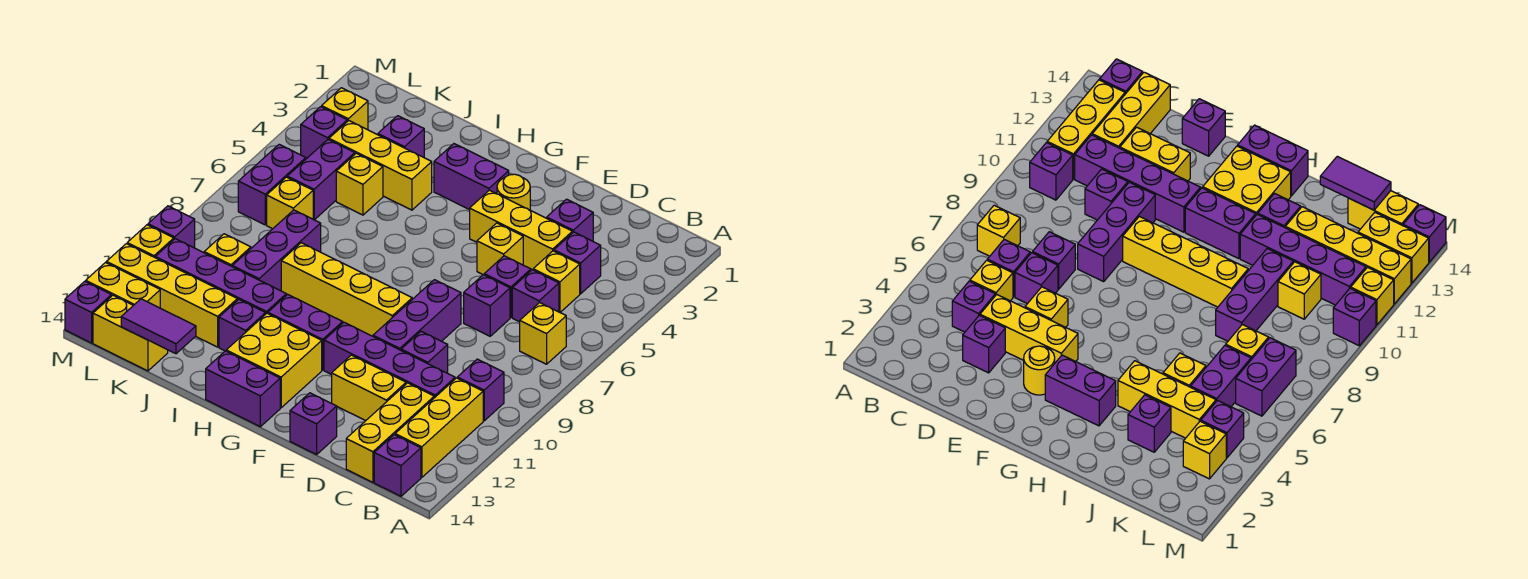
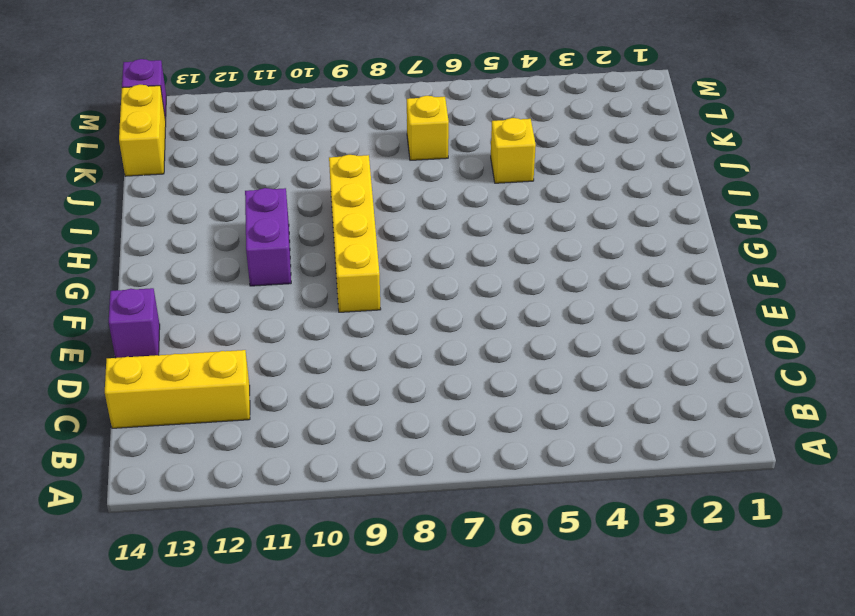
none -> yellow brick B7 level 1
none -> purple brick B10 level 1
none -> yellow brick B11:B13 level 1
none -> purple brick B14 level 1

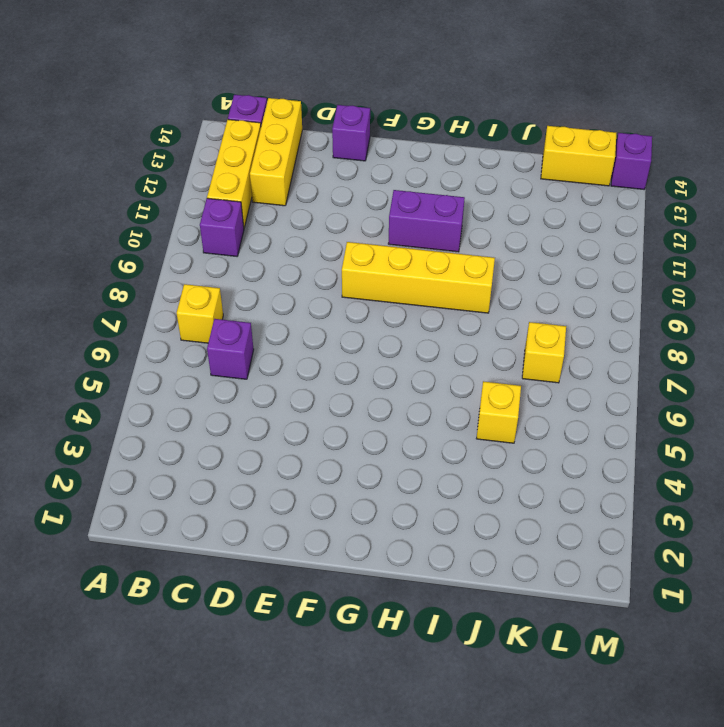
none -> purple brick C4 level 1
none -> yellow brick C5 level 1
none -> purple brick C11:F11 level 1
none -> purple brick D3 level 1

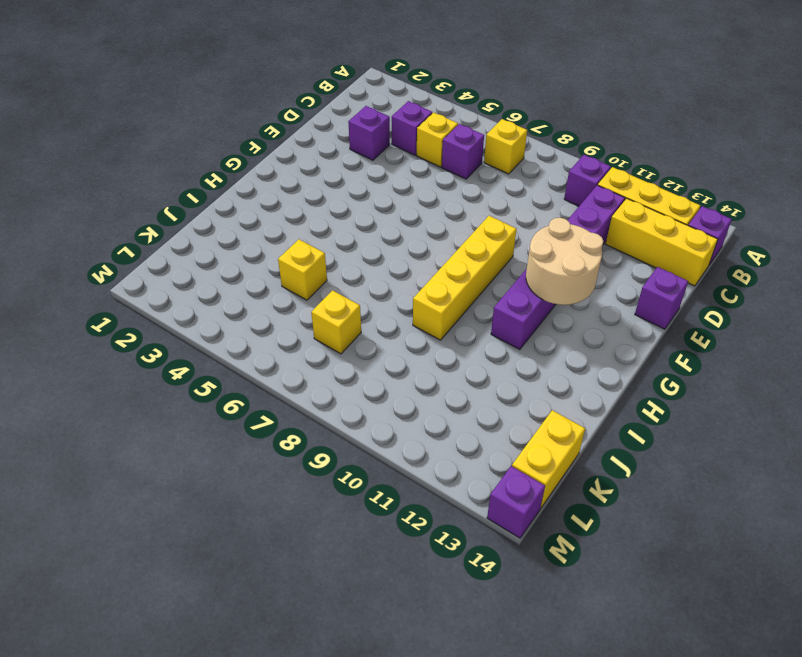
tan round brick F11:G12 level 2 -> none
none -> yellow brick D4:F4 level 1
none -> purple brick D6 level 1
none -> purple brick D7 level 1
none -> purple brick D10 level 1

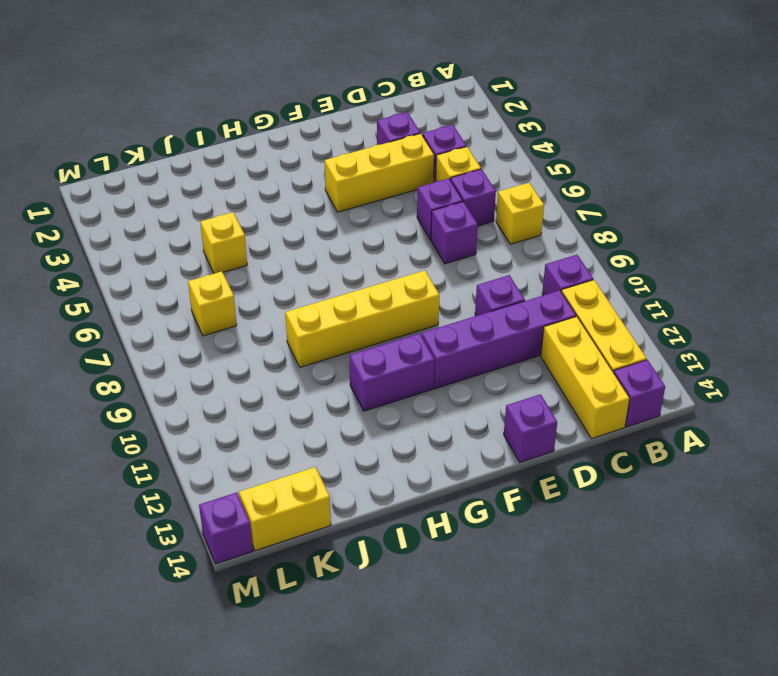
none -> yellow brick D12:E12 level 1
none -> yellow brick E5 level 1
none -> purple brick E8:E10 level 1
none -> yellow round brick F3 level 1

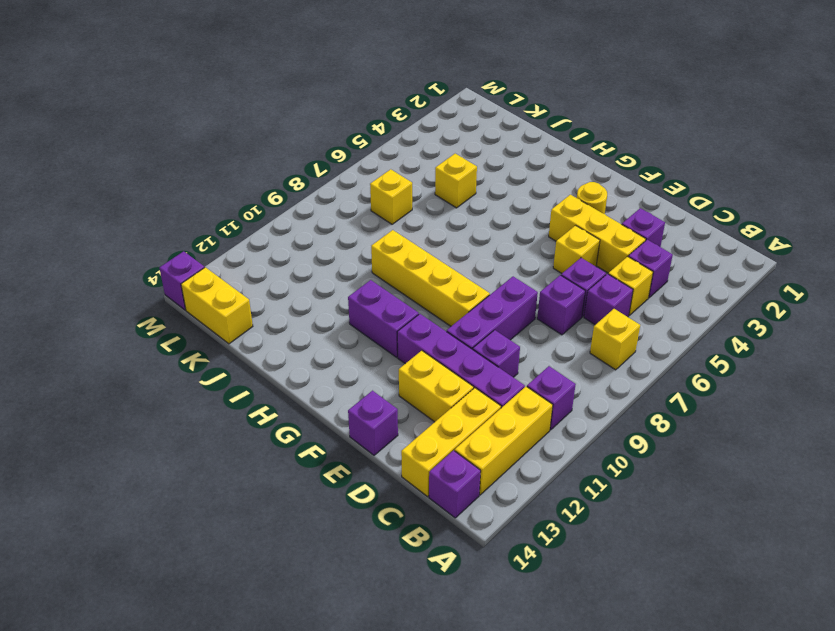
none -> purple brick G3:H3 level 1
none -> yellow brick G12:H13 level 1
none -> purple brick G14:H14 level 1
none -> yellow brick I4:K4 level 1

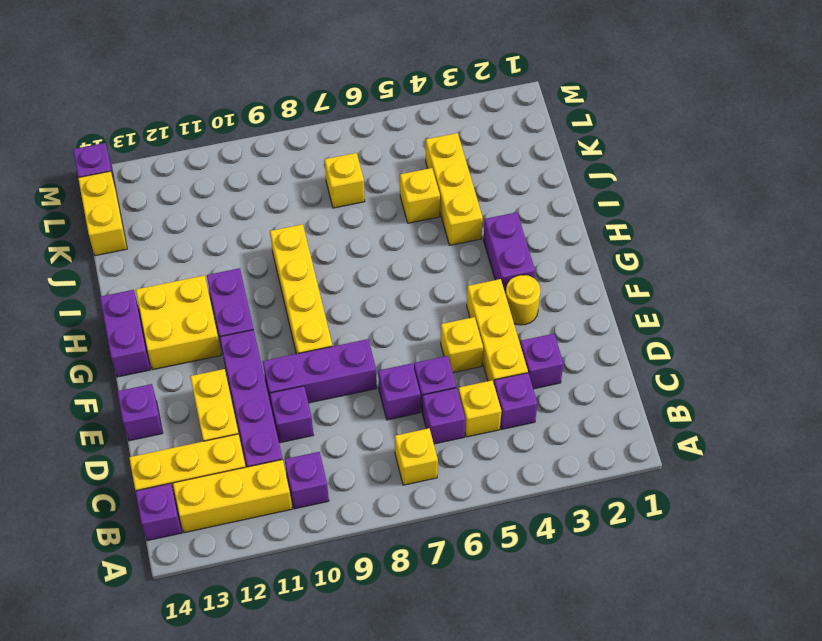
none -> purple brick I11:L11 level 1
none -> purple brick I12 level 1
none -> purple brick J3 level 1
none -> purple brick J8:J10 level 1

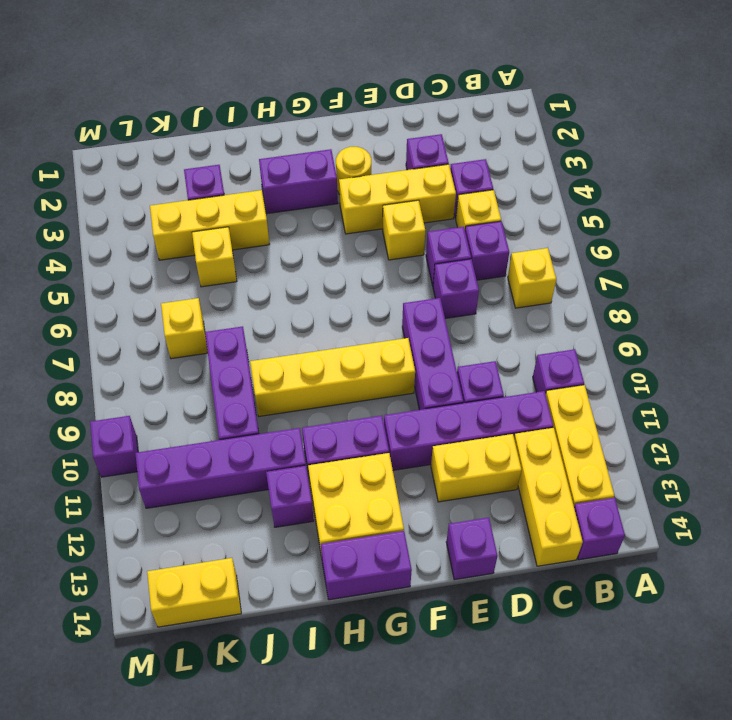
none -> yellow brick J12:M12 level 1
none -> purple brick K5:K6 level 1
none -> yellow brick K10 level 1
none -> yellow brick L3 level 1

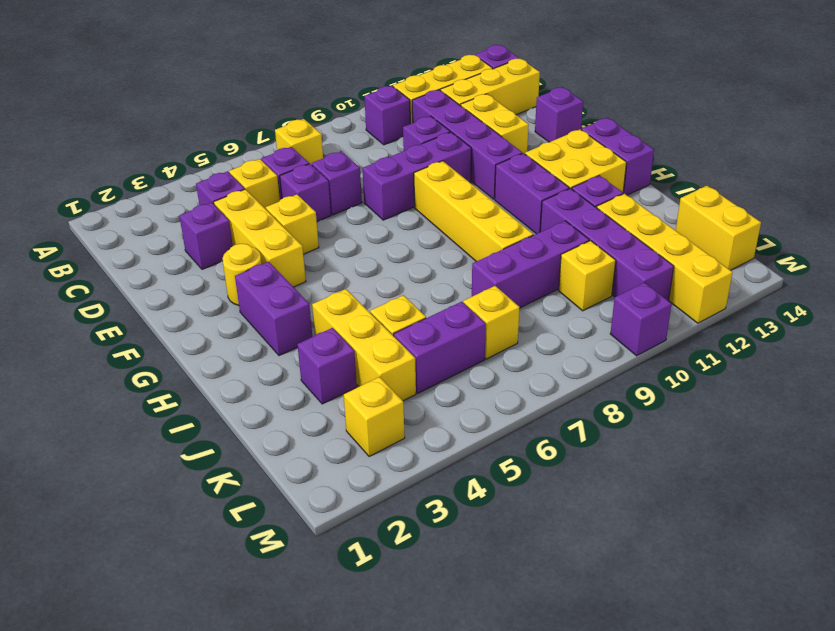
none -> purple brick L4 level 1
none -> purple brick L6:L7 level 1
none -> yellow brick L13:M13 level 1
none -> yellow brick M11 level 1

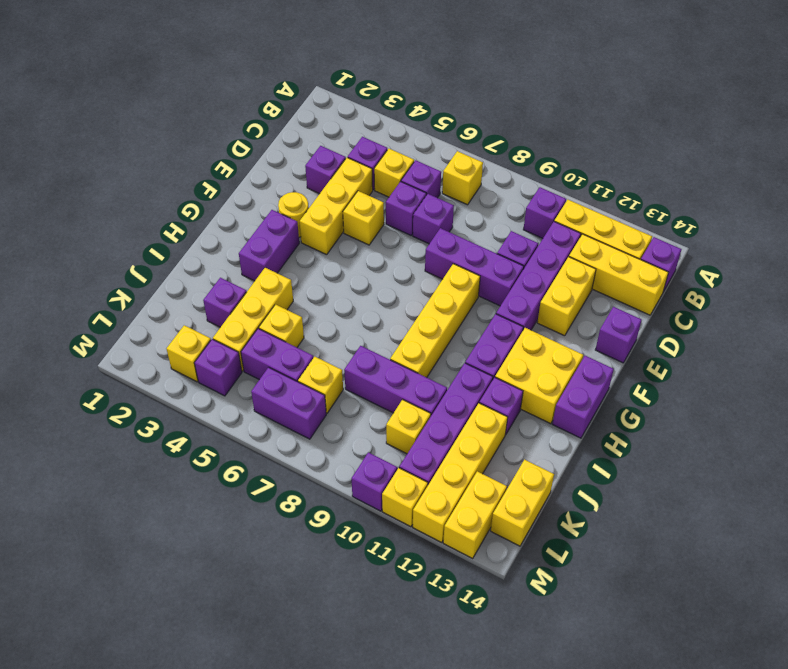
none -> purple brick M14 level 1
none -> purple tile J14:K14 level 2

